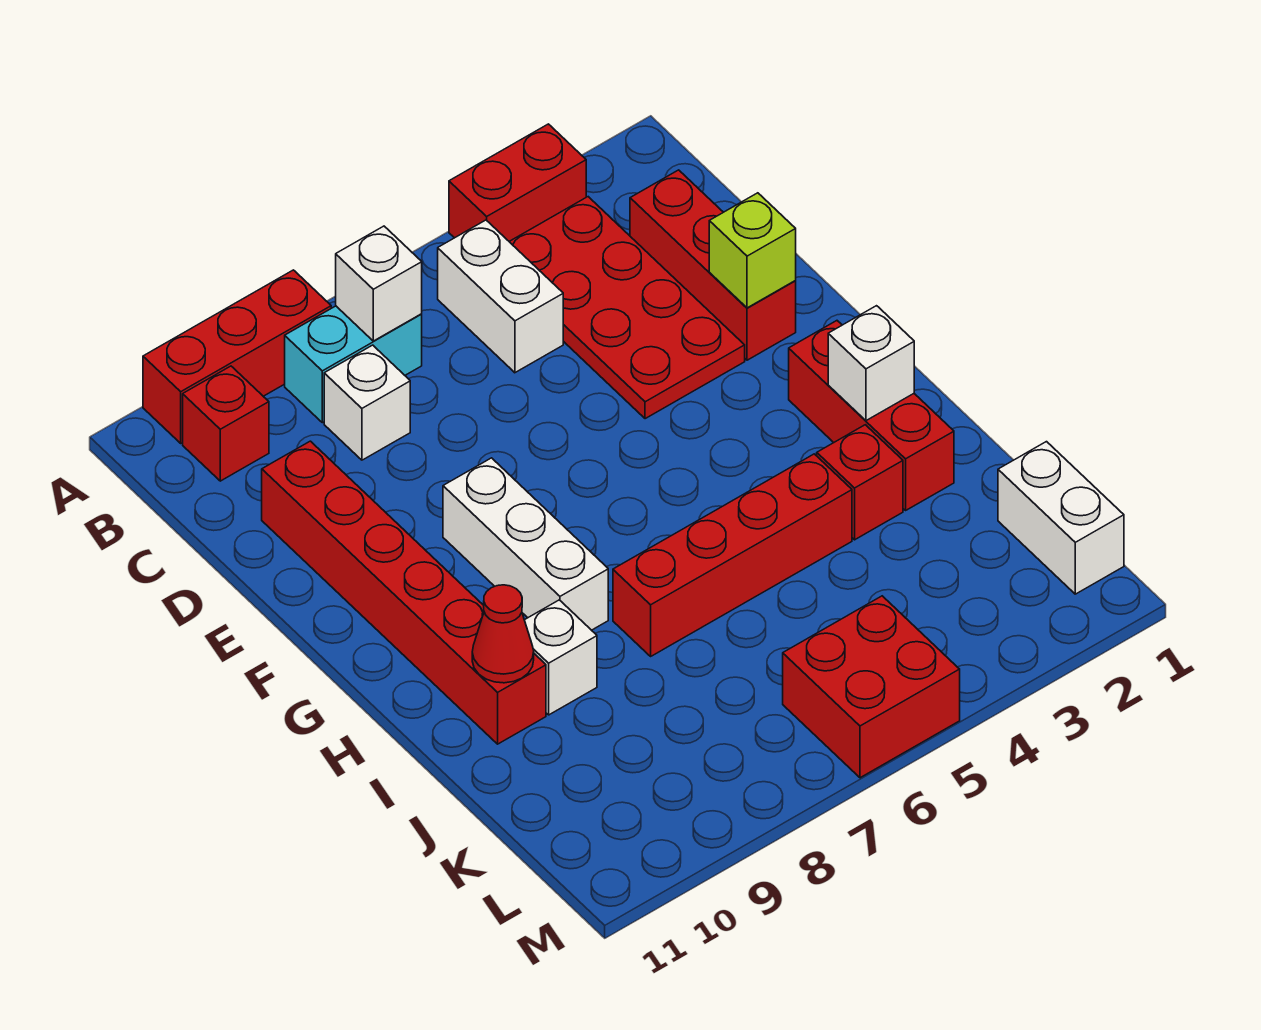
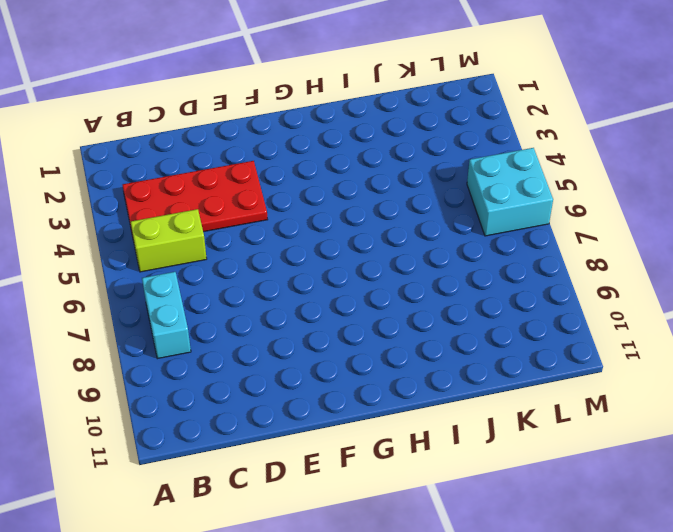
lime brick B5:C5 level 1 -> white brick B5:C5 level 1
cyan brick L5:M6 level 1 -> red brick L5:M6 level 1
none -> red brick A3:A4 level 1
none -> red brick A8:A10 level 1
none -> red brick B10 level 1

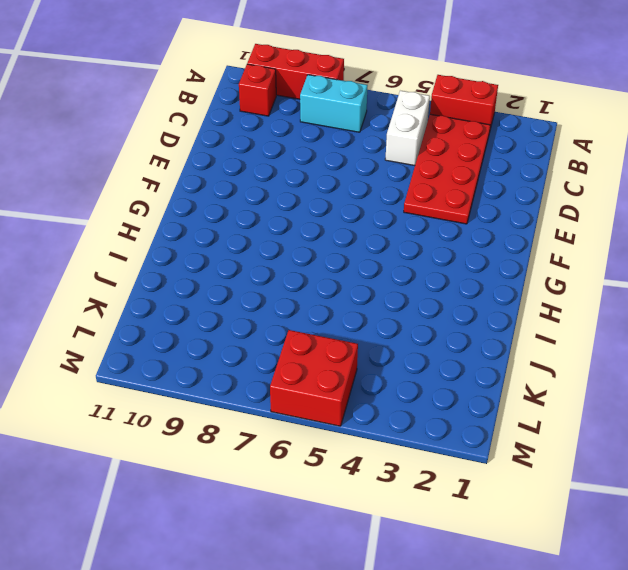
none -> red brick C2:E2 level 1
none -> white brick C8 level 1
none -> red brick D10:I10 level 1

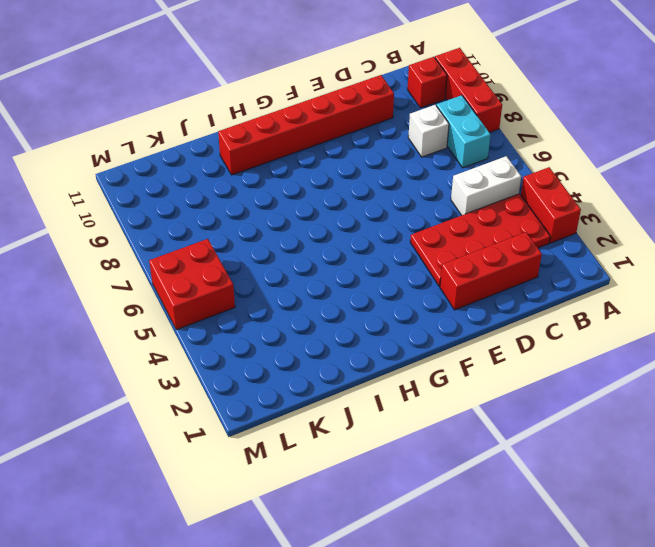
none -> white brick F8:H8 level 1
none -> red brick G2:I2 level 1
none -> red brick I3 level 1

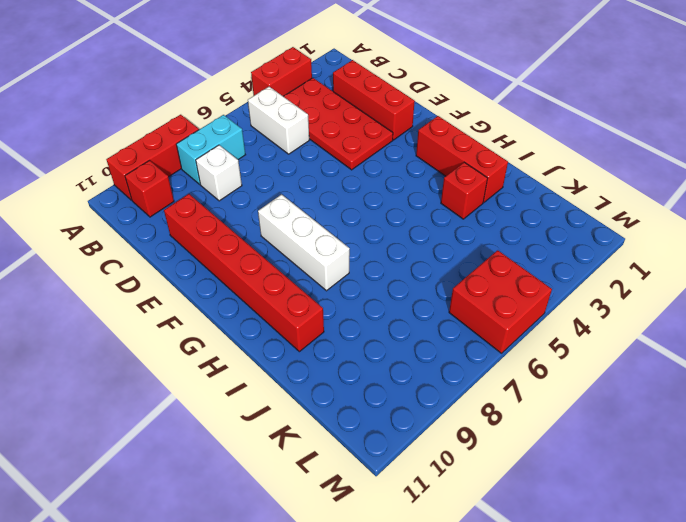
none -> red brick I4:I7 level 1
none -> white brick I9 level 1
none -> white brick K1:L1 level 1

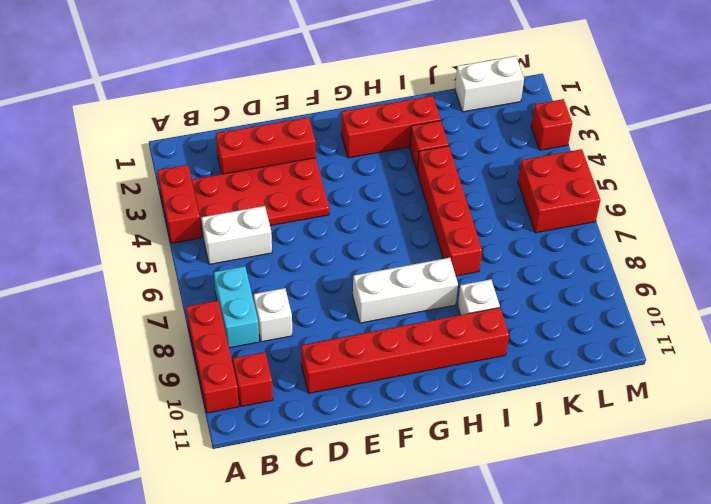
red brick M3 level 1 -> none
none -> white brick B7 level 2
none -> lime brick E2 level 2
none -> white brick H2 level 2

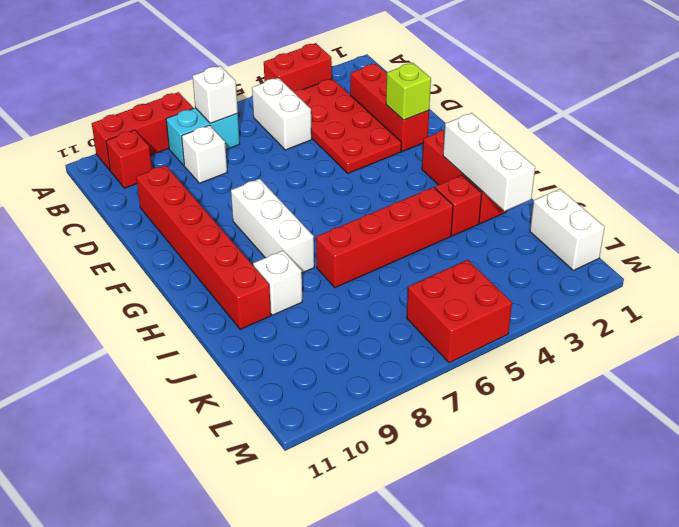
white brick H2:J2 level 2 -> white brick H2 level 2
none -> red cone I10 level 2

